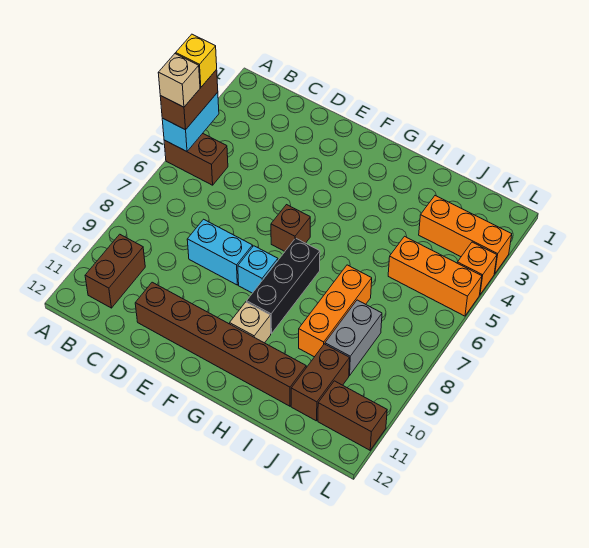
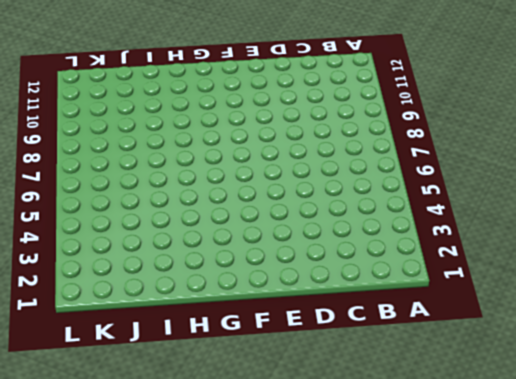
none -> brown brick A5:B5 level 1
none -> brown brick B10:B11 level 1
none -> cyan brick D8:E8 level 1

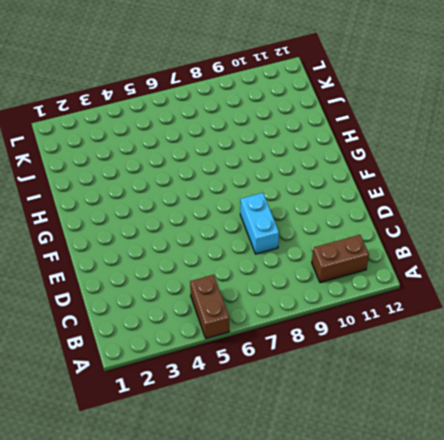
none -> brown brick D11:I11 level 1
none -> brown brick F6 level 1
none -> cyan brick F8 level 1

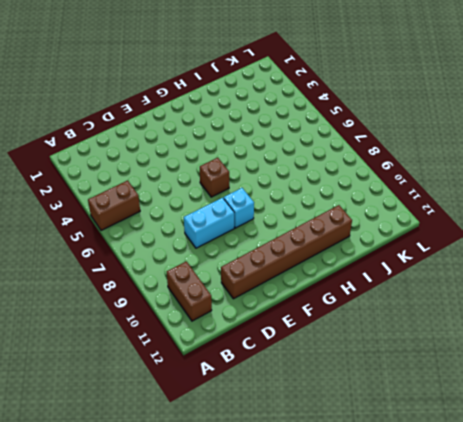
none -> black brick G7:G9 level 1
none -> tan brick G10 level 1
none -> orange brick I7:I9 level 1

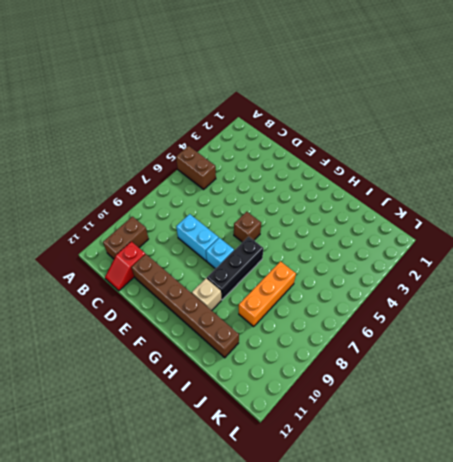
red slope C11:C12 level 1 top 11 -> none
none -> orange brick J3:L3 level 1
none -> orange brick J5:L5 level 1
none -> grey brick J8:J9 level 1

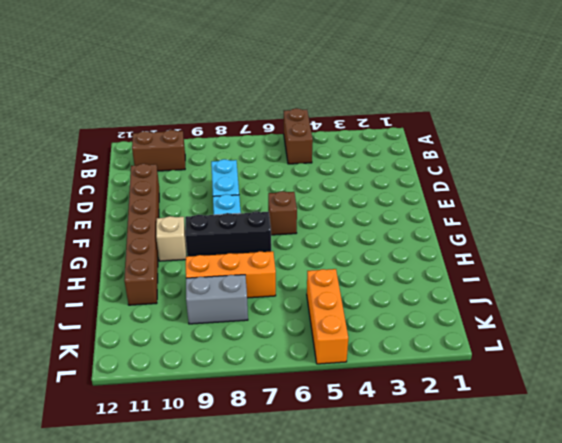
none -> orange brick J3:L3 level 1
none -> brown brick J10:J11 level 1
none -> brown brick K11:L11 level 1

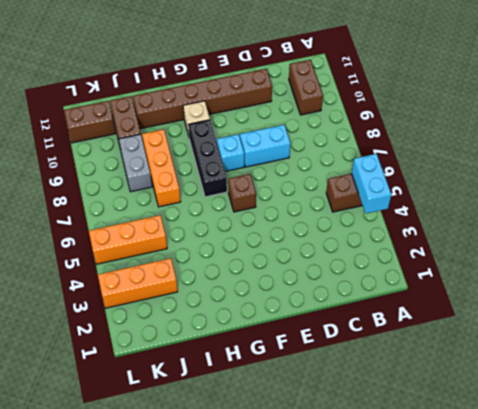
none -> orange brick L4 level 1
none -> brown brick A4:A5 level 3
none -> yellow brick A4 level 4

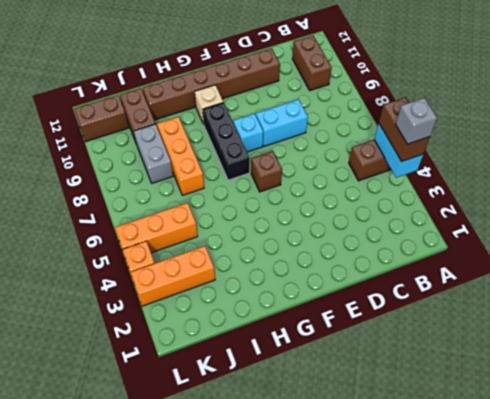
grey brick A4 level 4 -> yellow brick A4 level 4
none -> tan brick A5 level 4

